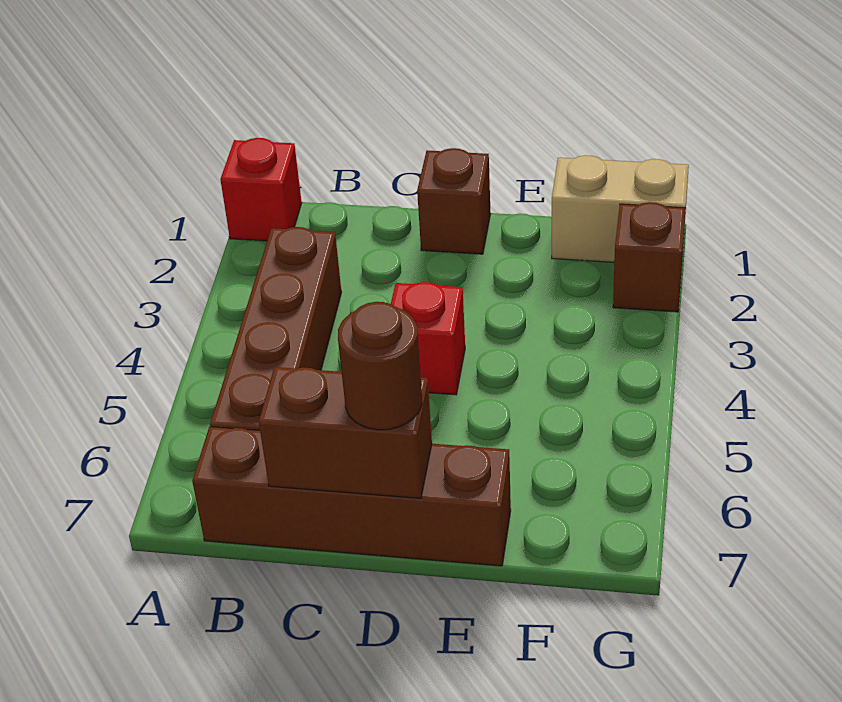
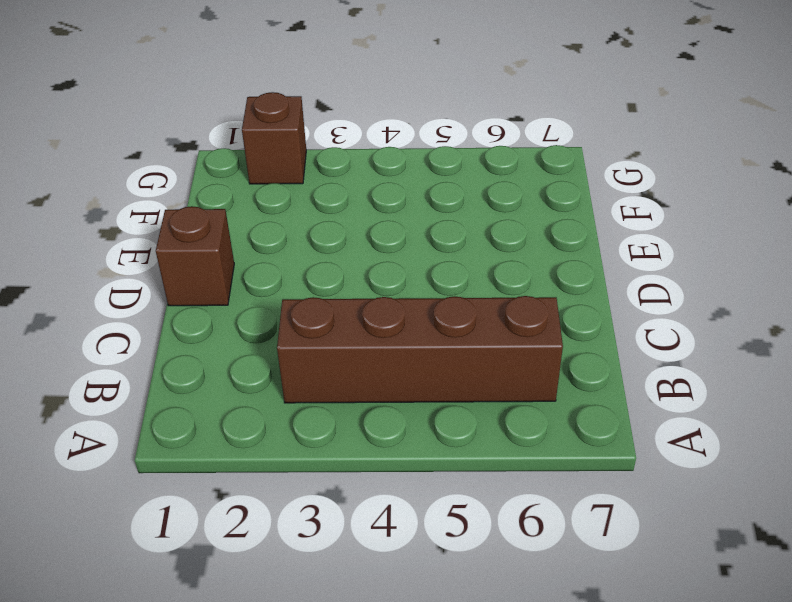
none -> red brick A1 level 1
none -> brown brick B7:E7 level 1

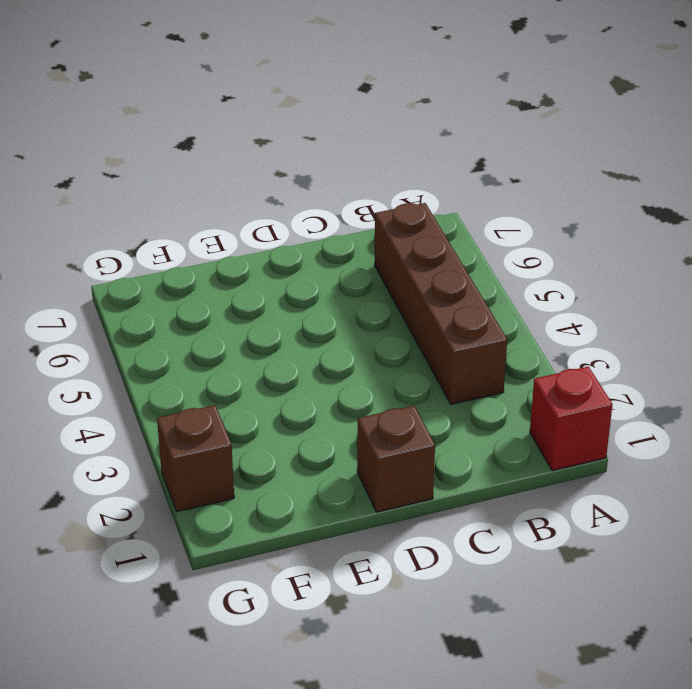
none -> brown brick B7:E7 level 1
none -> red brick D4 level 1

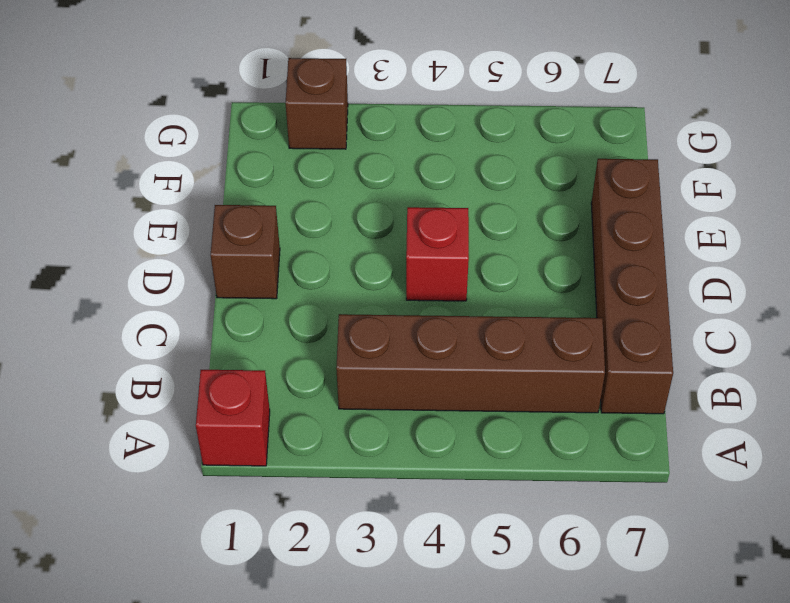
none -> tan brick F1:G1 level 1
none -> brown brick C7:D7 level 2

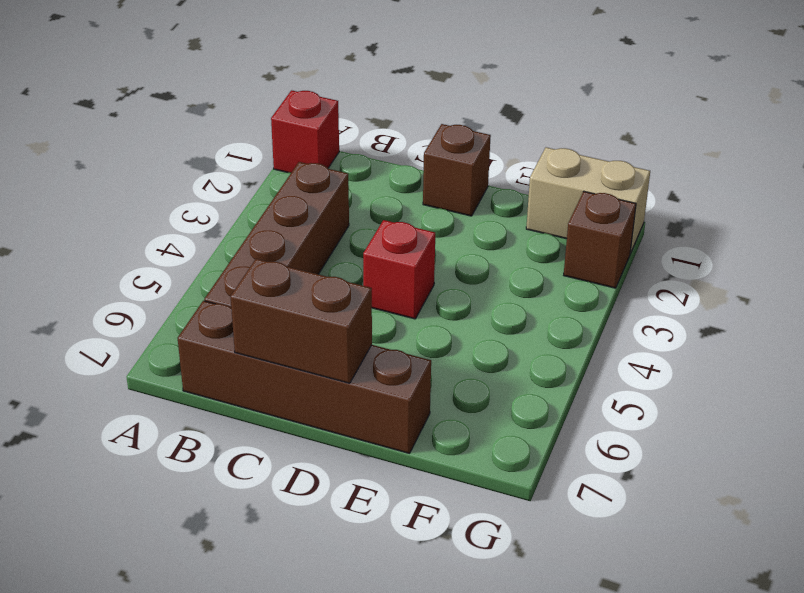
none -> brown round brick D7 level 3

